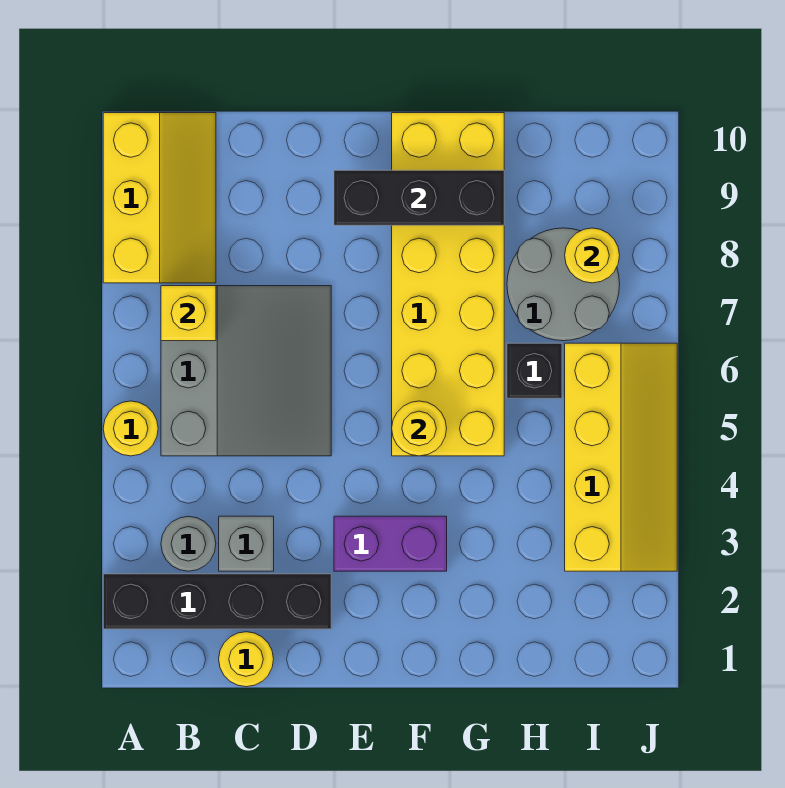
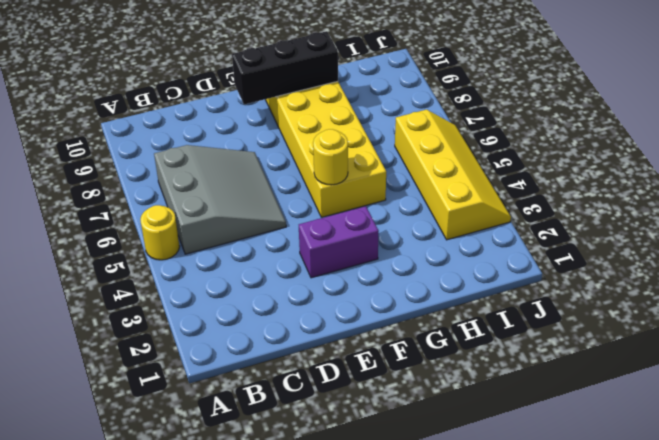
none -> black brick A2:D2 level 1
none -> yellow slope A8:B10 level 1 top A
none -> grey round brick B3 level 1

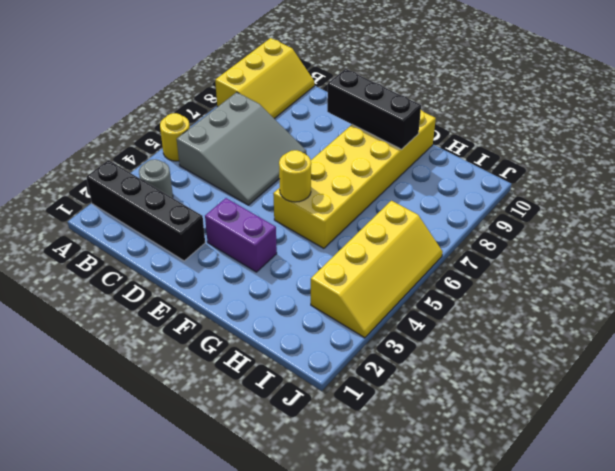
none -> yellow round brick C1 level 1
none -> grey brick C3 level 1
none -> black brick H6 level 1

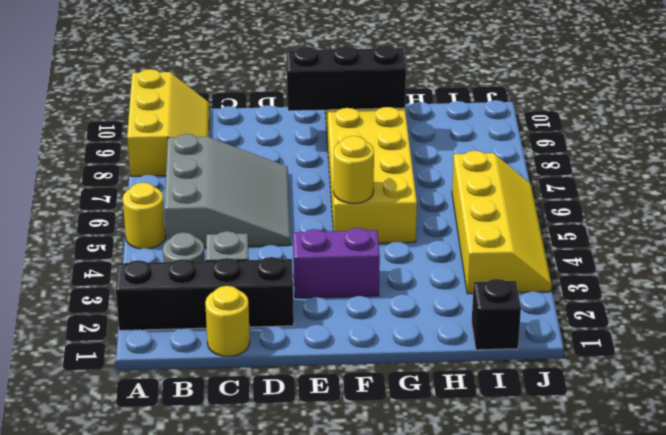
black brick I1 level 1 -> black brick H6 level 1
none -> grey round brick H7:I8 level 1
none -> yellow brick B7 level 2
none -> yellow round brick I8 level 2

